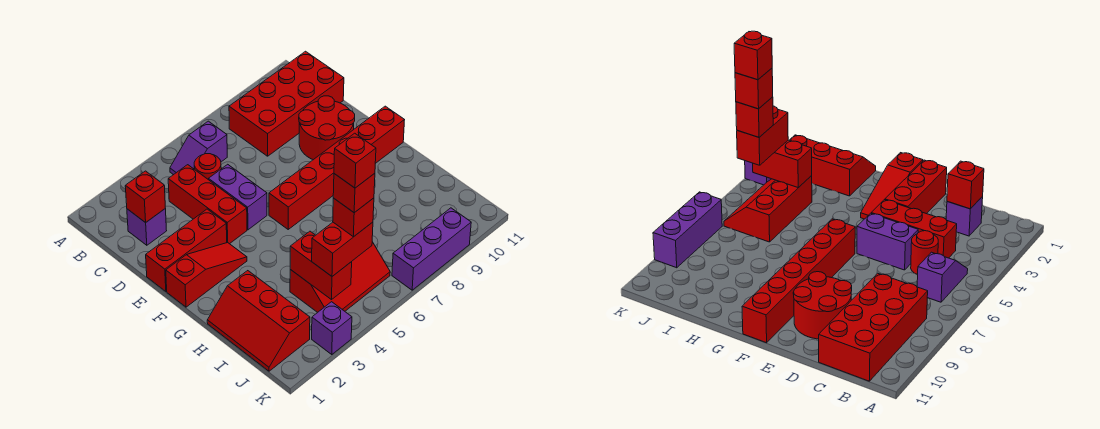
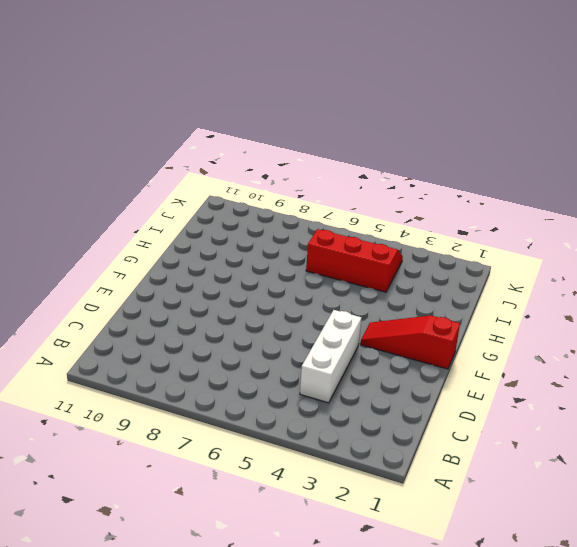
white brick C4:E4 level 1 -> red brick C4:E4 level 1
none -> purple slope B5:B6 level 1 top 6
none -> red brick B8:C11 level 1
none -> purple brick C2 level 1

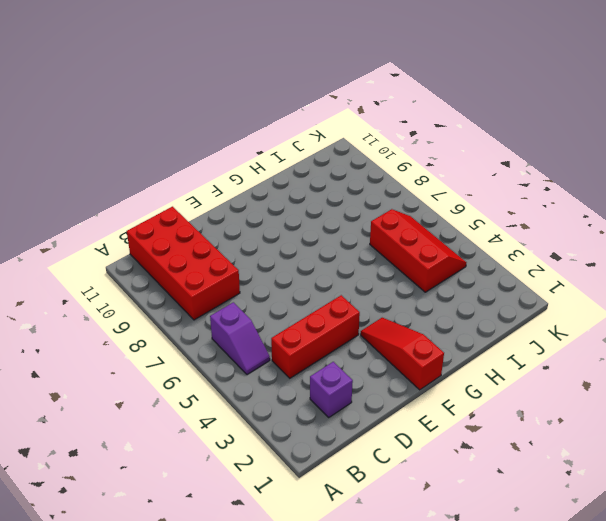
none -> red round brick C5 level 1
none -> purple brick D5:E5 level 1
none -> red round brick D9:E10 level 1

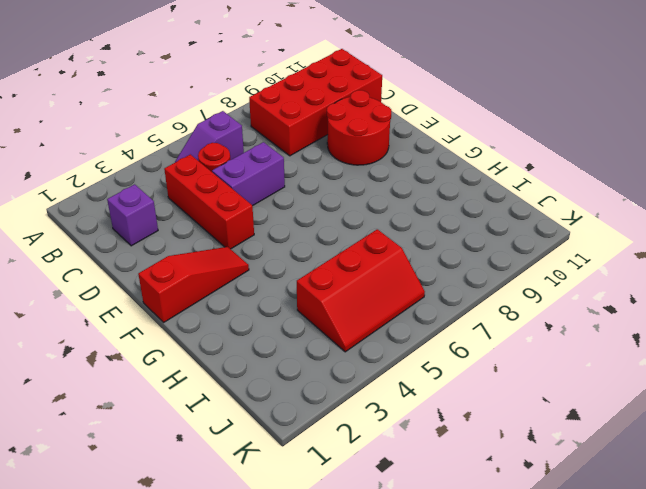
purple brick D5:D6 level 1 -> purple brick D5:E5 level 1
none -> red brick E1:E3 level 1
none -> red brick F6:F11 level 1
none -> red slope H1:J2 level 1 top 2

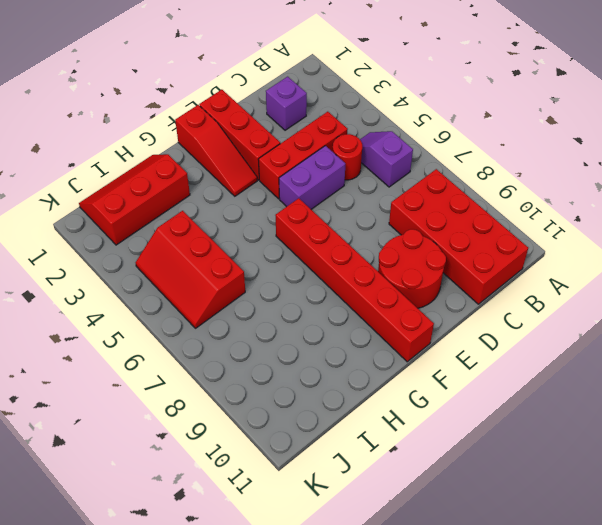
none -> purple brick K3 level 1
none -> purple brick K7:K9 level 1
none -> red brick C2 level 2

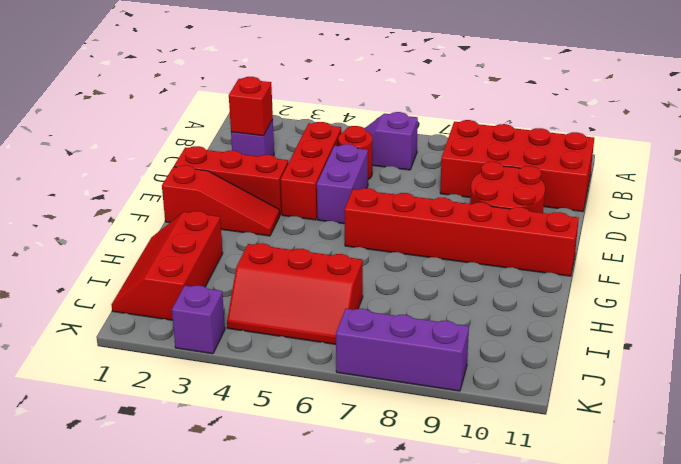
none -> red brick I4:J4 level 2
none -> red brick J4:J5 level 3
none -> red brick J5 level 4

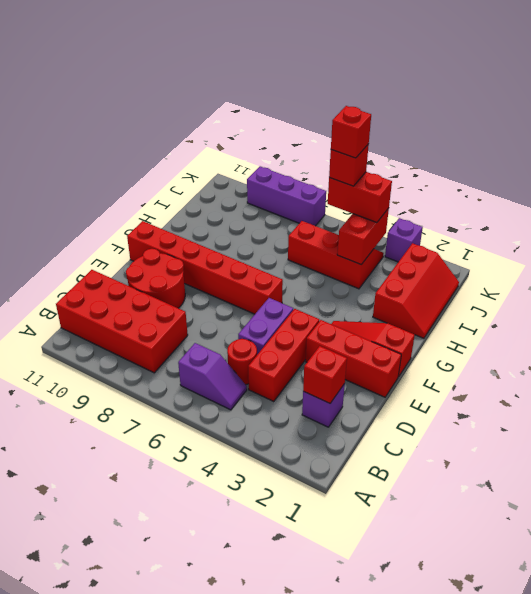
none -> red brick J5 level 6

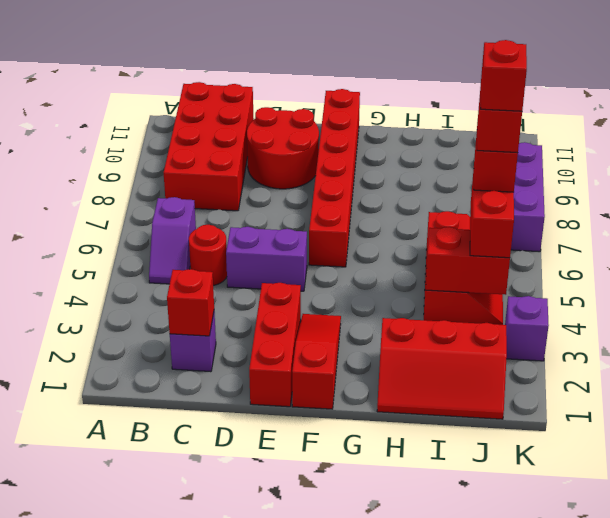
none -> red brick C4:E4 level 1

